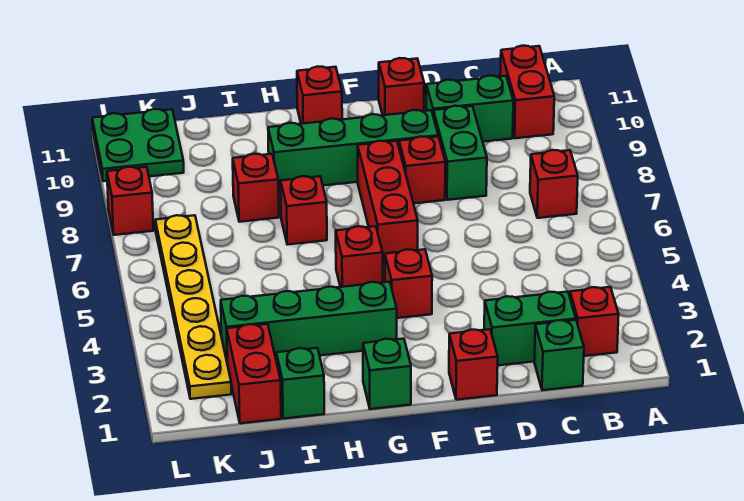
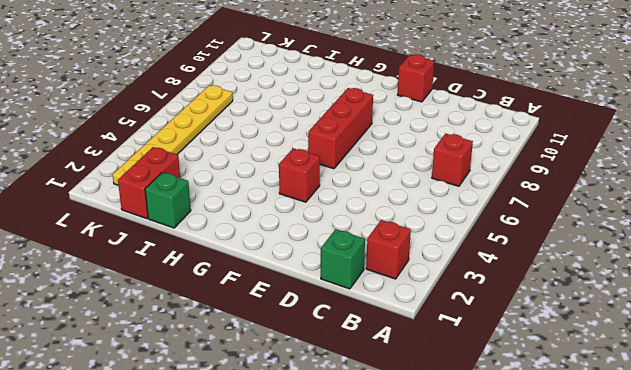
none -> red brick B10:B11 level 1
none -> green brick C2:D2 level 1
none -> green brick C10:D10 level 1

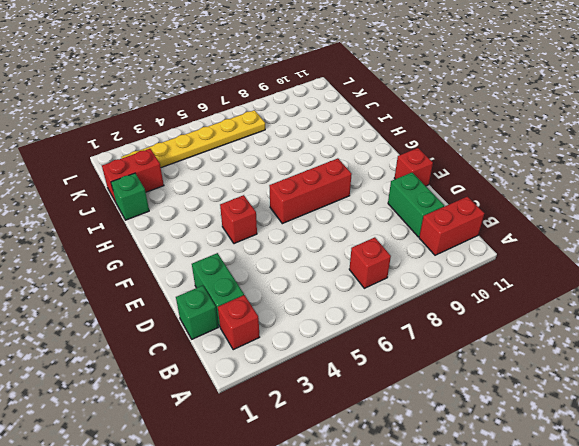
none -> green brick D8:D9 level 1
none -> red brick E1 level 1
none -> red brick E8 level 1

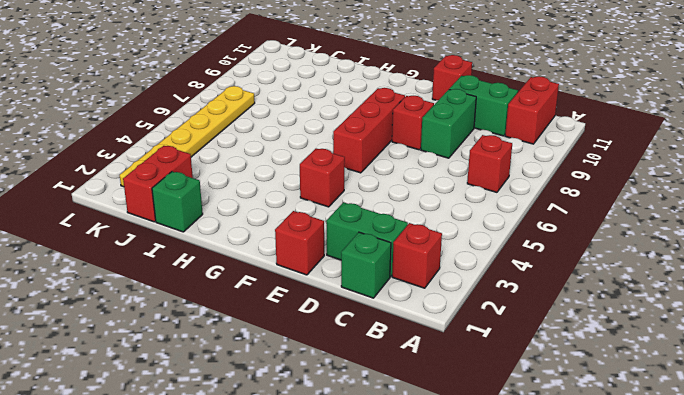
none -> green brick E9:H9 level 1
none -> green brick G1 level 1
none -> green brick G3:J3 level 1

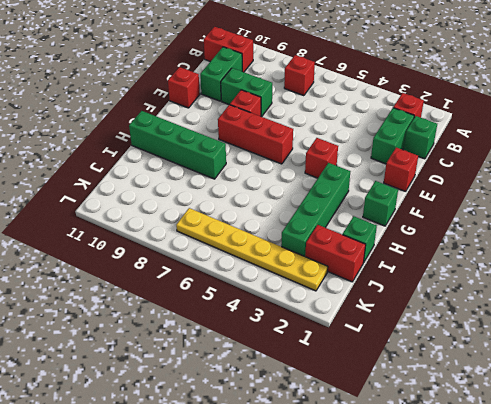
green brick H8:H11 level 1 -> green brick E9:H9 level 1
none -> red brick G5 level 1
none -> red brick G11 level 1
none -> red brick H7 level 1

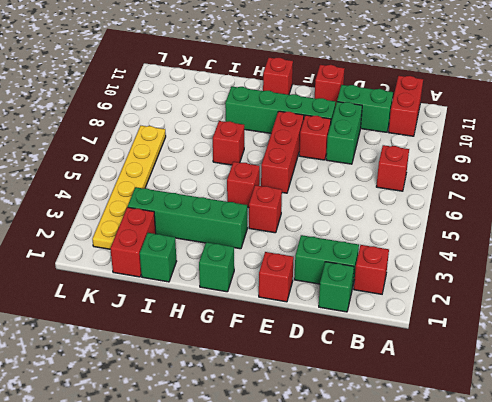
none -> red brick I8 level 1
none -> green plate K10:L11 level 1
none -> red brick L8 level 1

